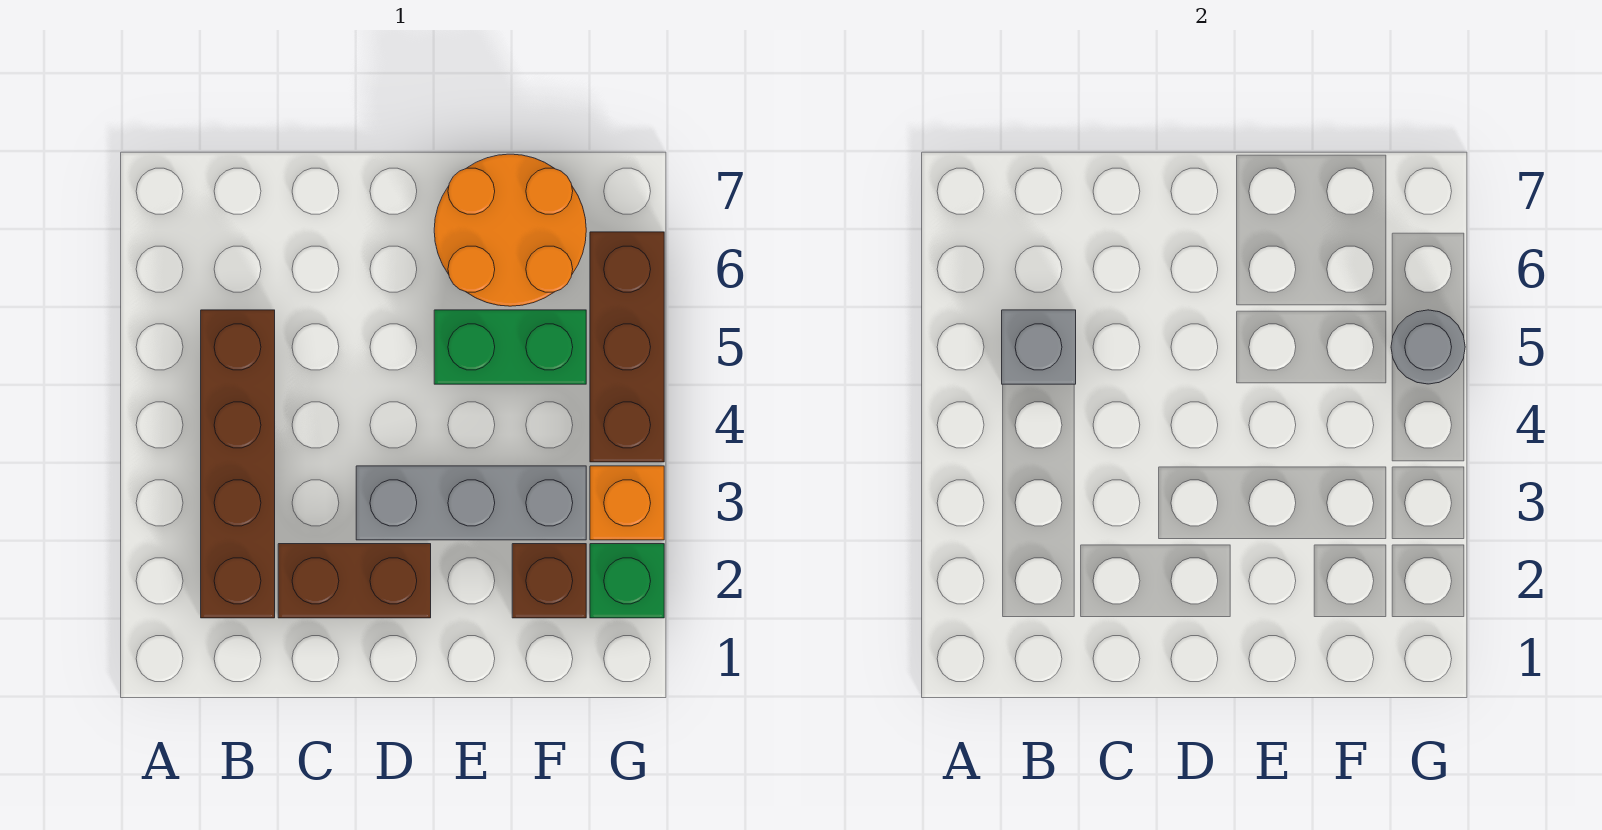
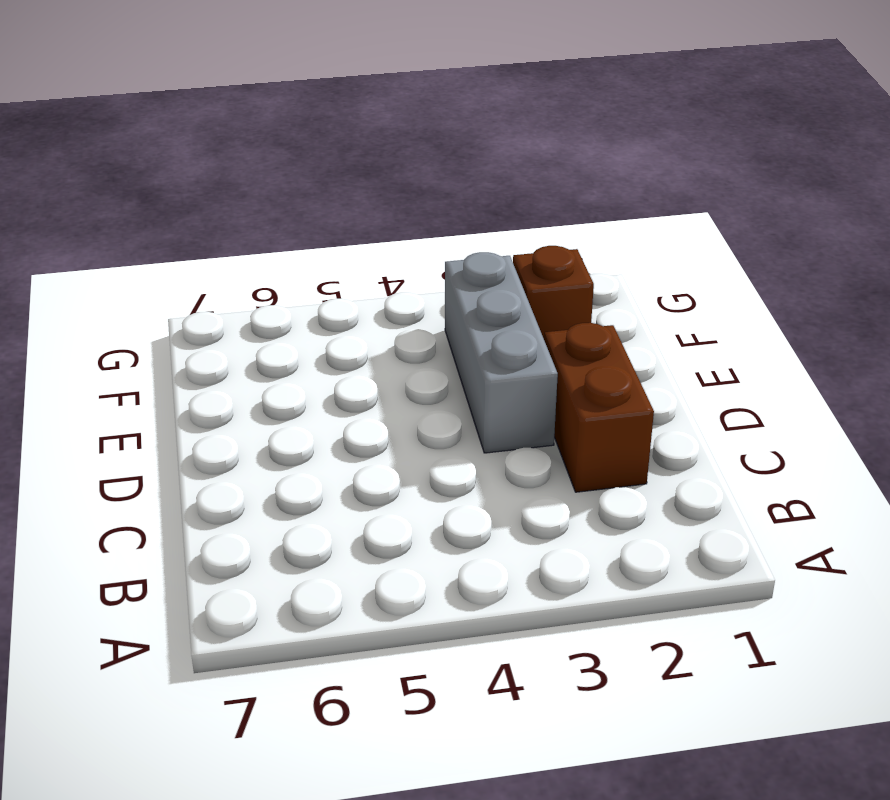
none -> brown brick B2:B5 level 1
none -> green brick E5:F5 level 1

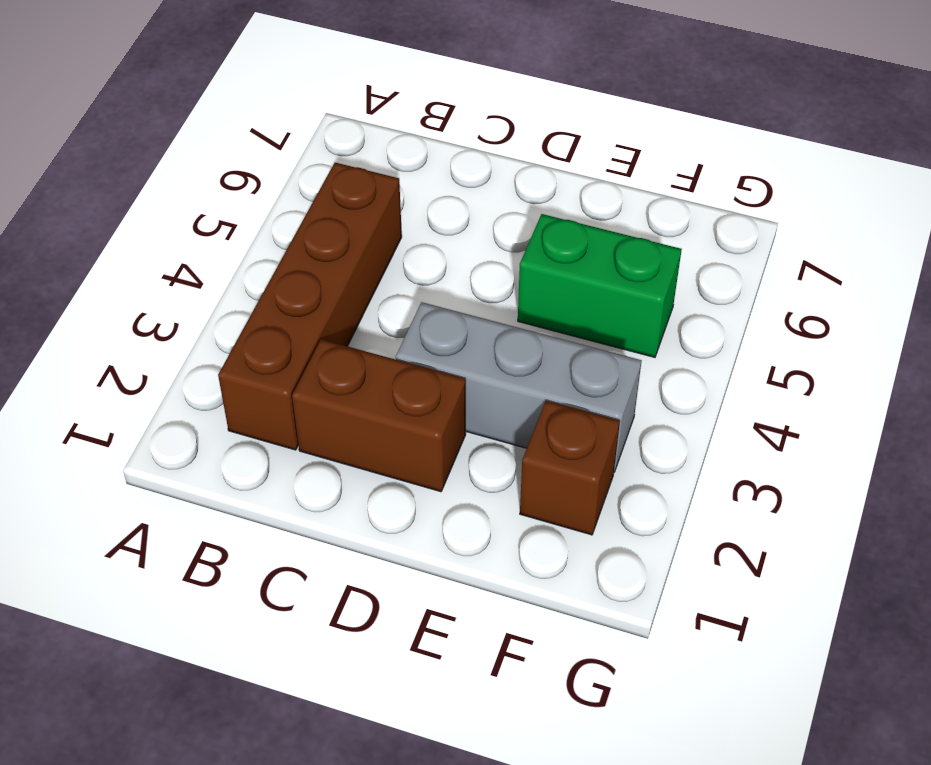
none -> orange round brick E6:F7 level 1
none -> green brick G2 level 1

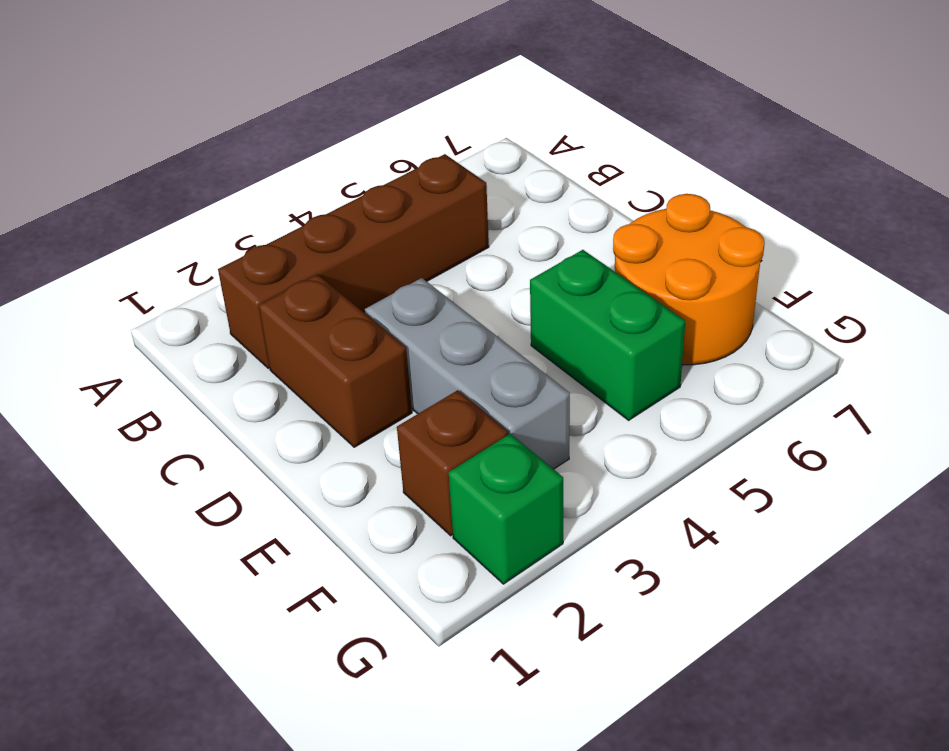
none -> orange brick G3 level 1
none -> brown brick G4:G6 level 1

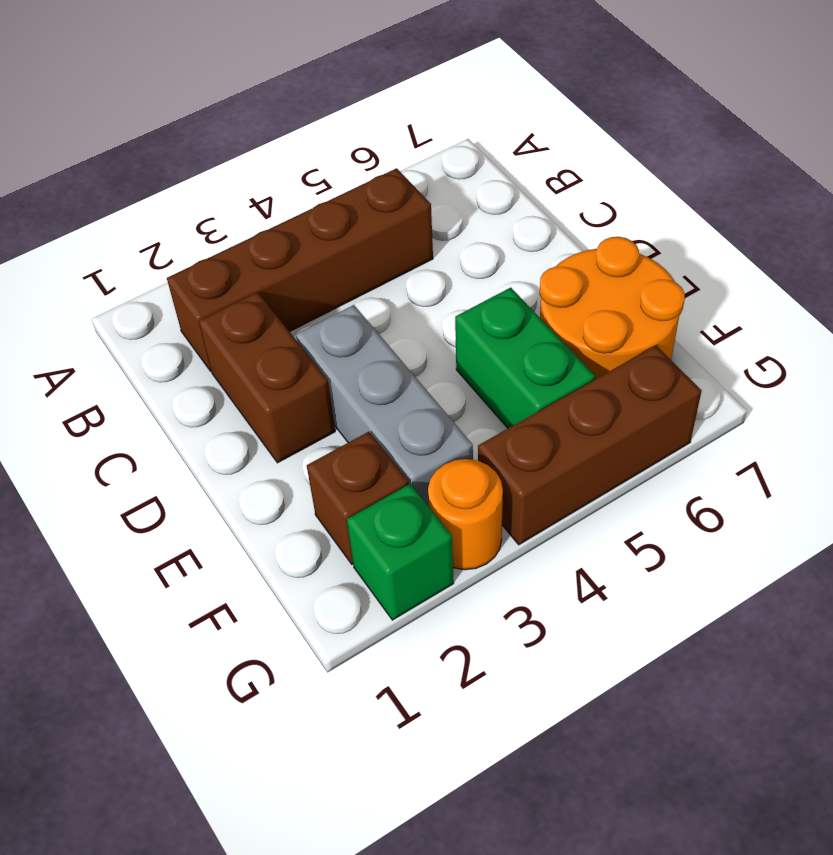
orange round brick G3 level 1 -> orange brick G3 level 1
none -> grey brick B5 level 2
none -> grey round brick G5 level 2

